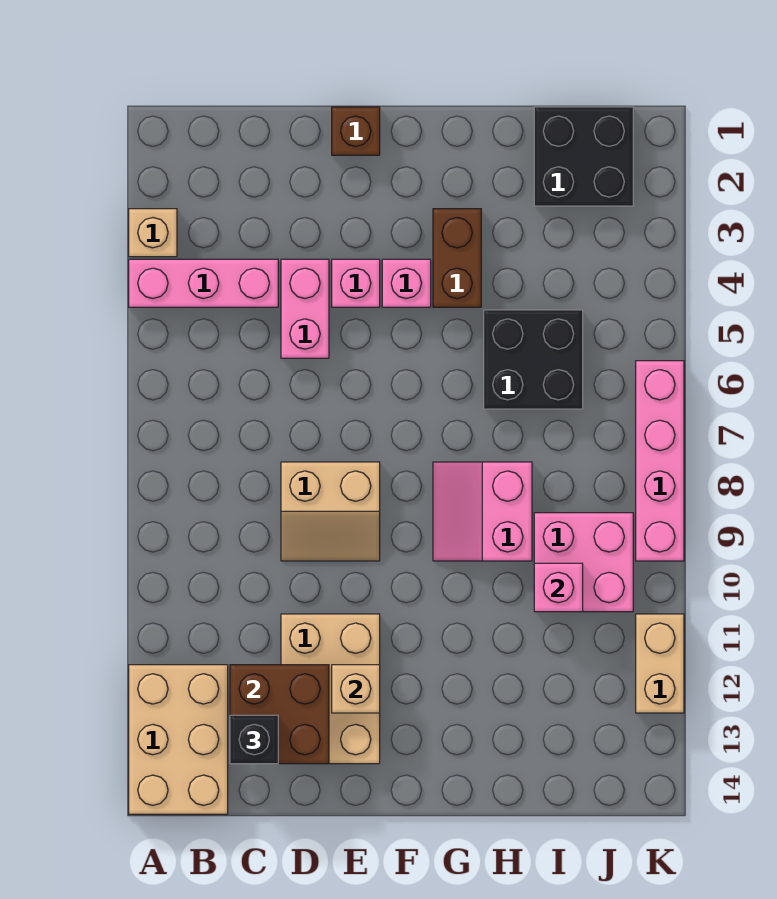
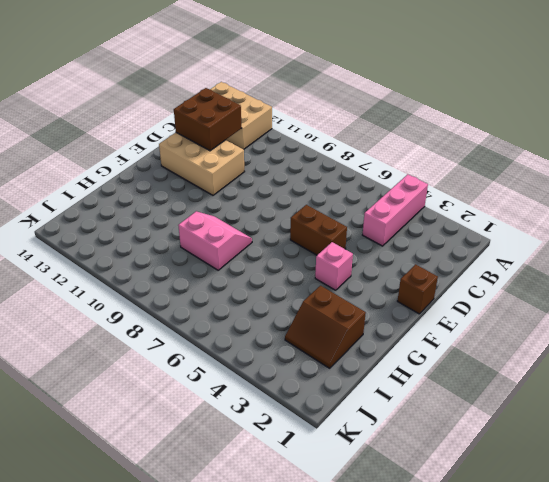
brown brick E5:E6 level 1 -> brown brick G3:G4 level 1
brown slope H2:I3 level 1 top H -> black brick I1:J2 level 1
none -> tan brick A3 level 1
none -> pink brick D4:D5 level 1
none -> tan slope D8:E9 level 1 top 8

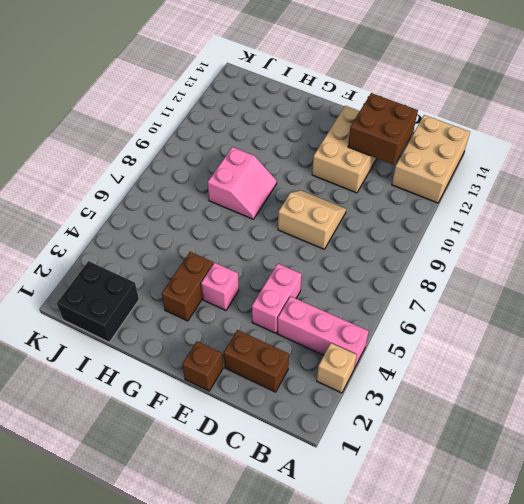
brown brick C2:D2 level 1 -> none
none -> pink brick E4 level 1
none -> black brick H5:I6 level 1
none -> pink brick I9:J10 level 1

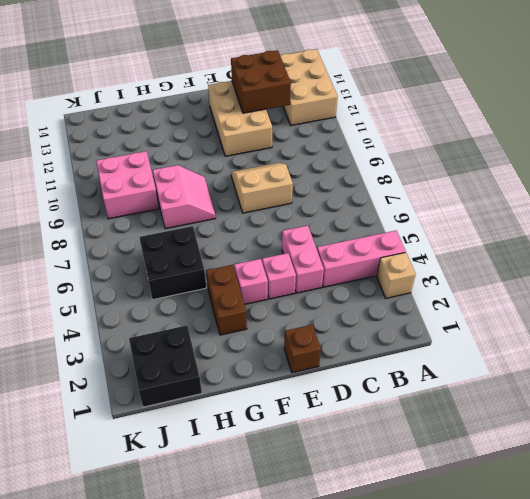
none -> pink brick K6:K9 level 1
none -> tan brick K11:K12 level 1
none -> tan brick E12 level 2

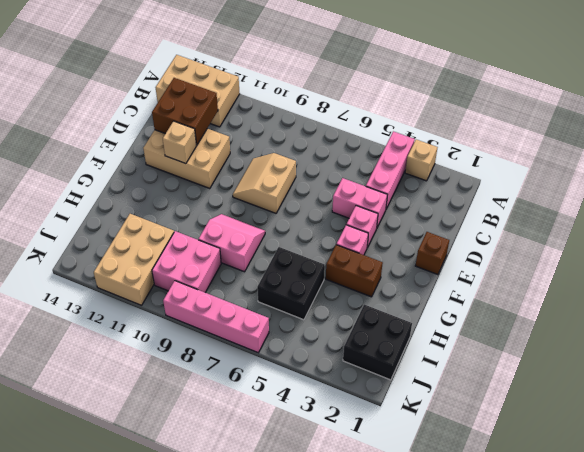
tan brick I11:K12 level 1 -> tan brick K11:K12 level 1
none -> pink brick I10 level 2
none -> black brick C13 level 3

